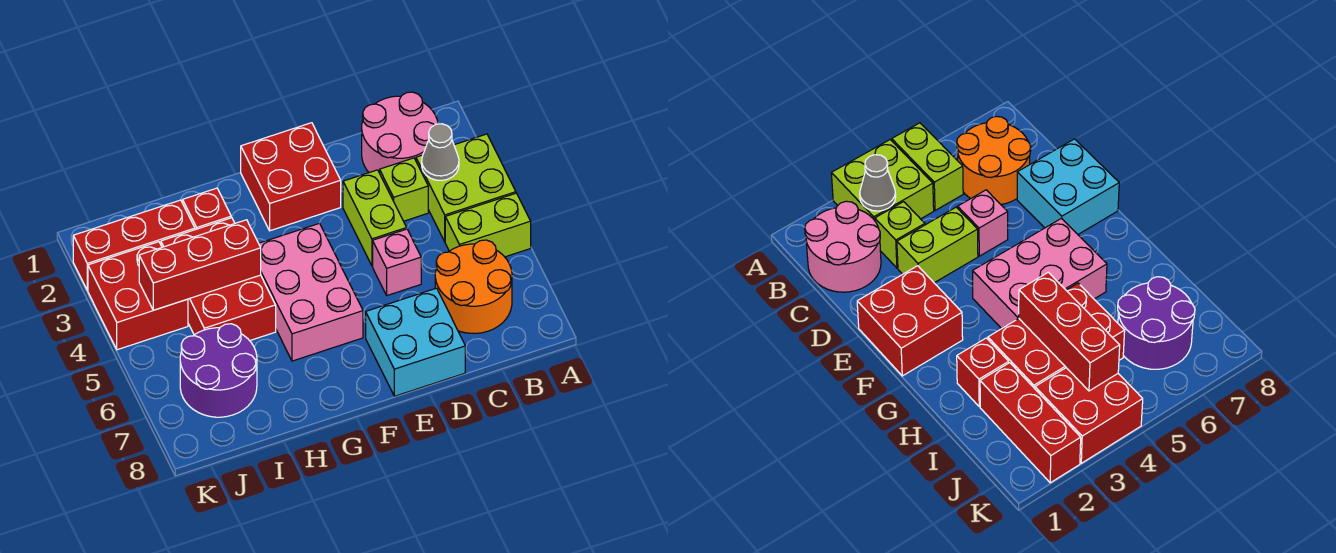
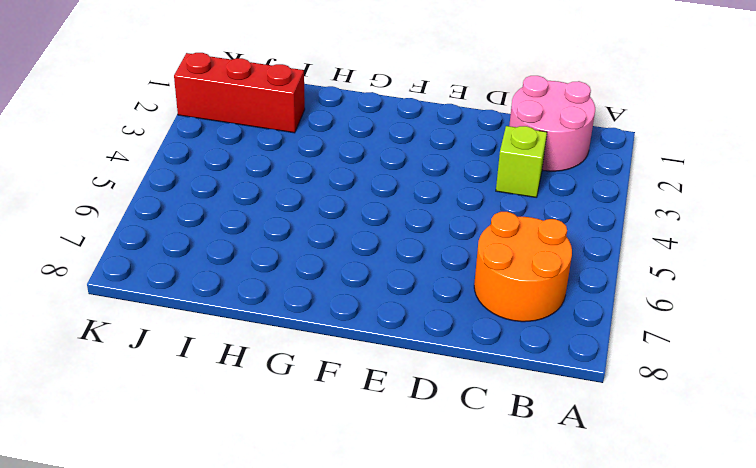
none -> lime brick A3:B4 level 1
none -> lime brick A5:B5 level 1
none -> lime brick D3:D4 level 1

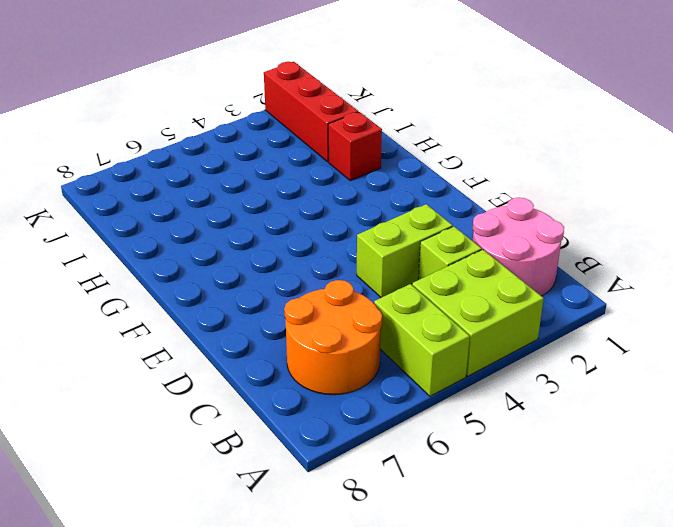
none -> pink brick D5 level 1
none -> cyan brick D7:E8 level 1
none -> red brick E1:F2 level 1

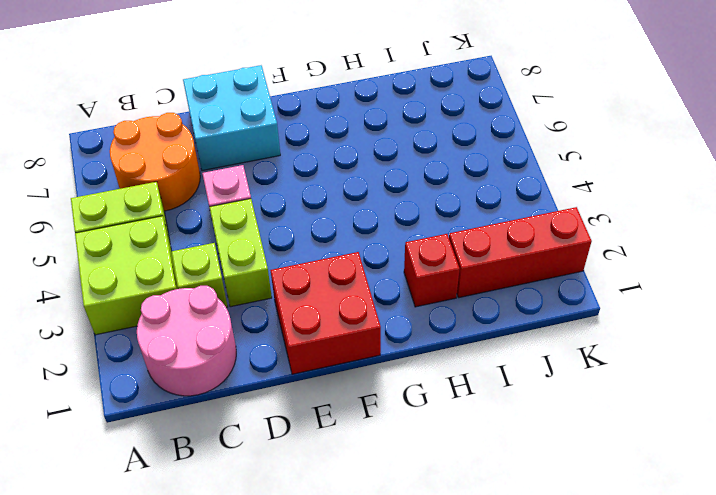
none -> pink brick F4:G6 level 1
none -> red brick H3:I5 level 1
none -> purple round brick I6:J7 level 1

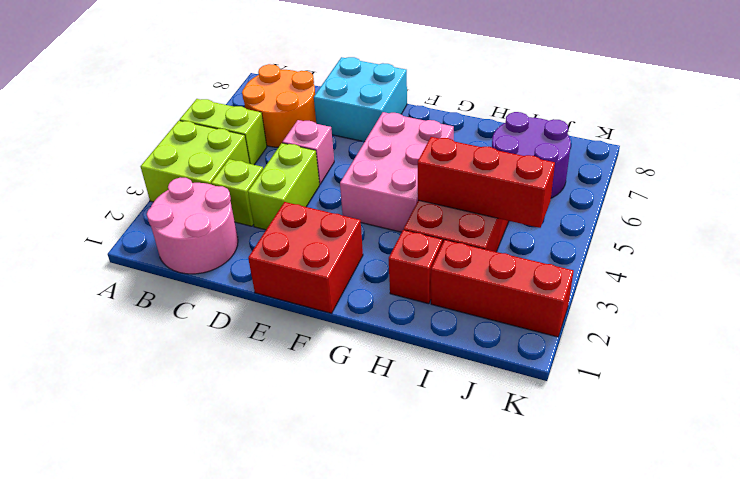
none -> red brick J3:K4 level 1
none -> grey cone B3 level 2

